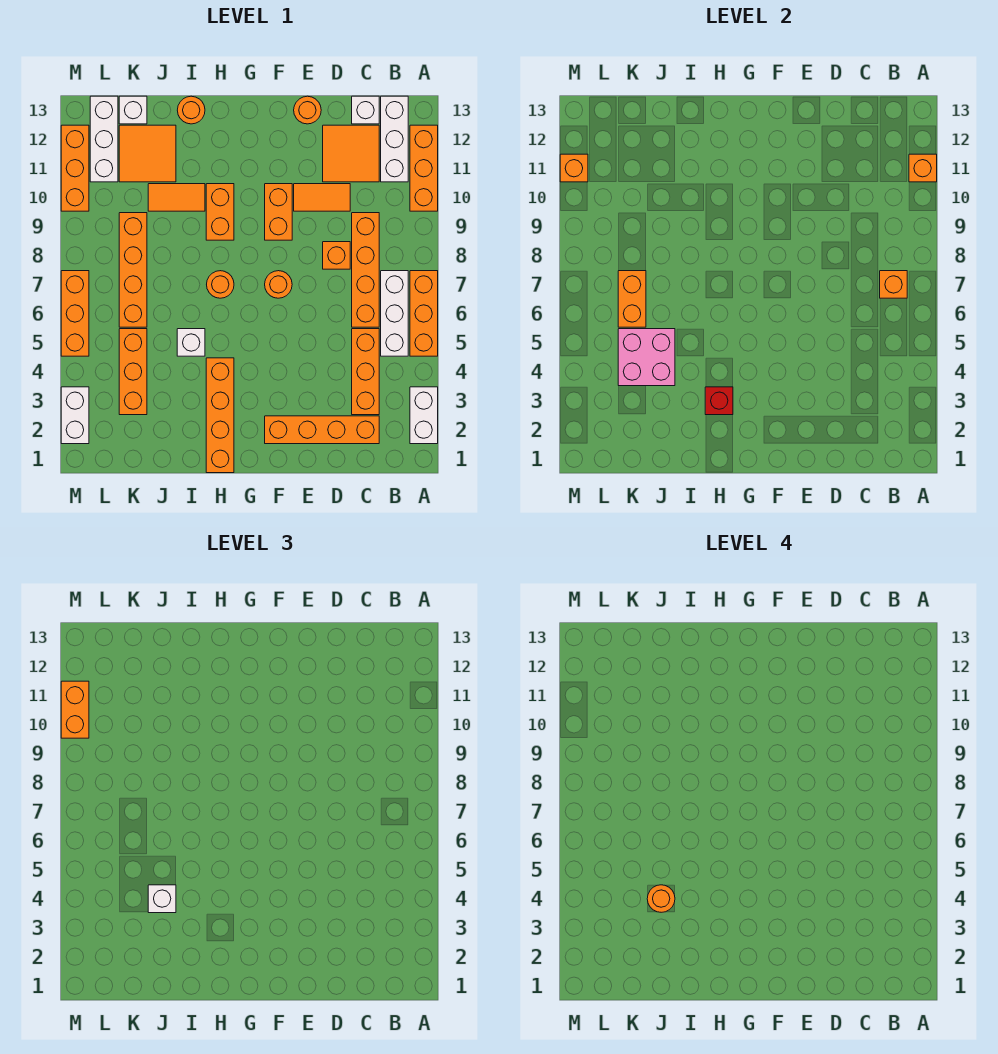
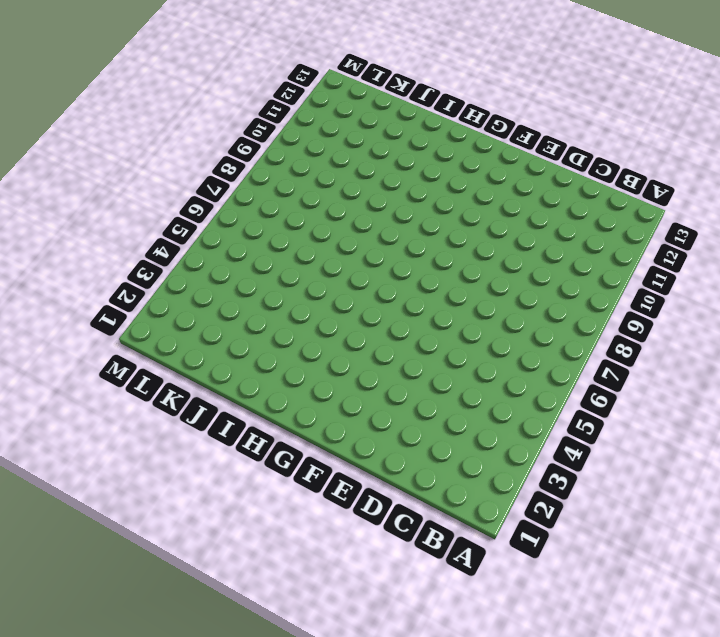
none -> white brick A2:A3 level 1
none -> orange brick A5:A7 level 1
none -> orange brick A10:A12 level 1
none -> white brick B5:B7 level 1

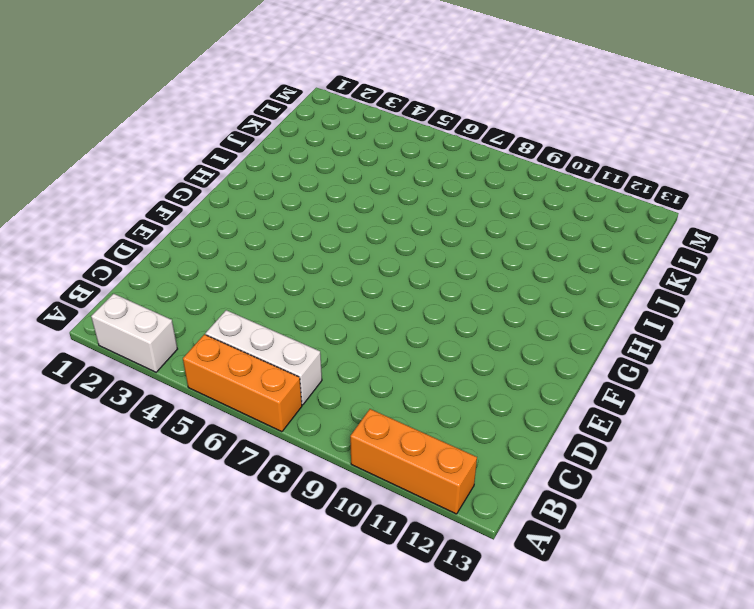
none -> white brick B11:B13 level 1
none -> orange brick C2:F2 level 1
none -> orange brick C3:C5 level 1
none -> orange brick C6:C9 level 1

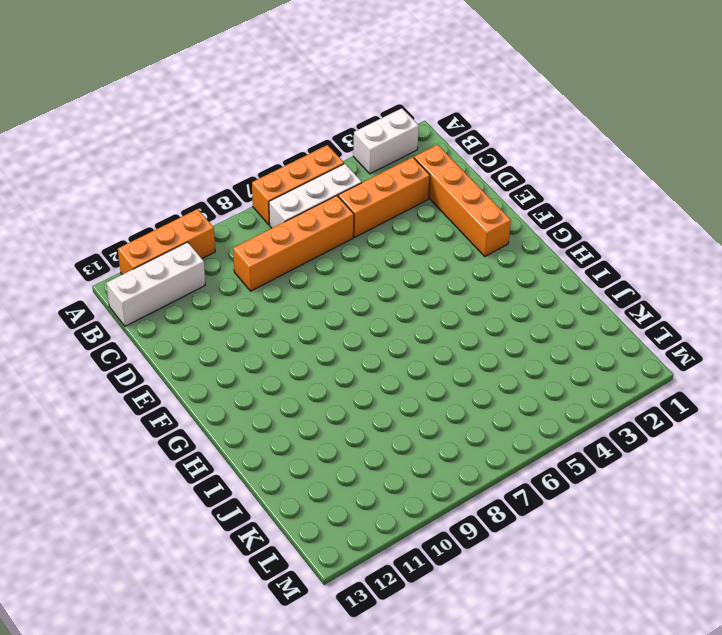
none -> orange tile C11:D12 level 1
none -> white brick C13 level 1
none -> orange brick D8 level 1
none -> orange tile D10:E10 level 1

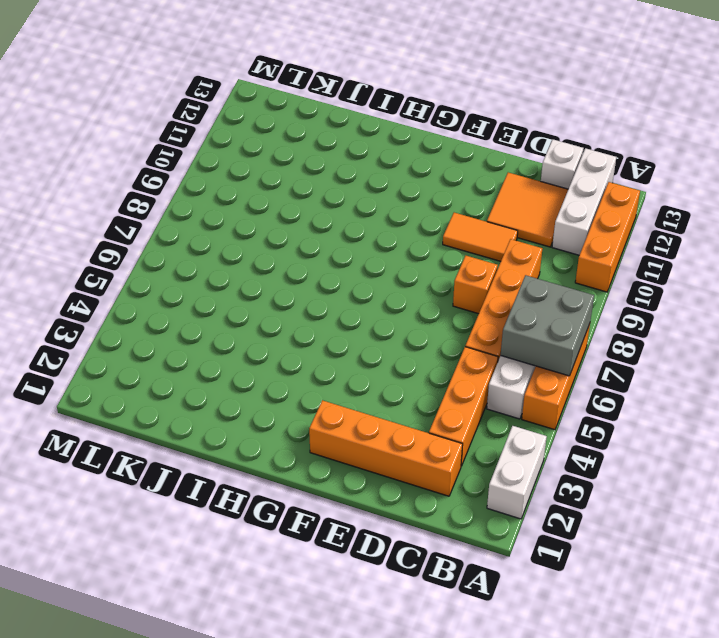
grey brick A6:B7 level 2 -> orange brick B7 level 2
none -> orange round brick E13 level 1
none -> orange round brick F7 level 1
none -> orange brick F9:F10 level 1
none -> orange brick H1:H4 level 1

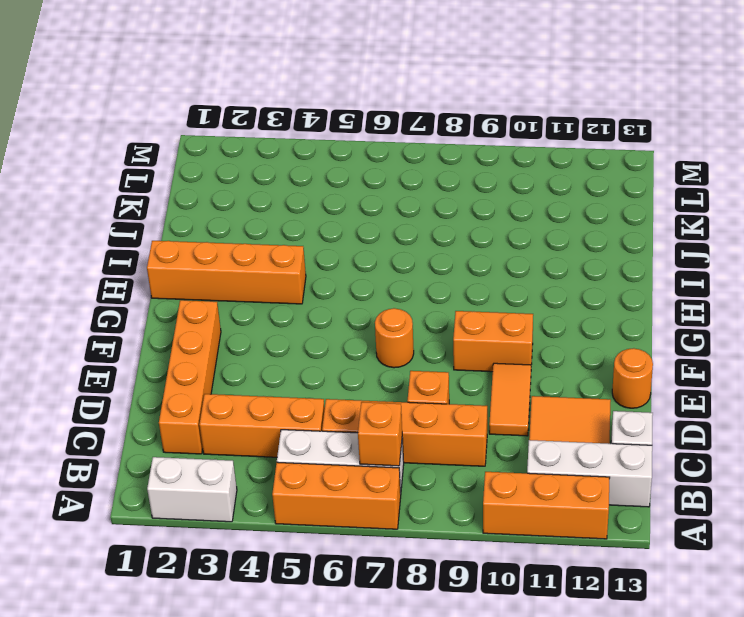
none -> orange round brick H7 level 1
none -> orange brick H9:H10 level 1
none -> white brick I5 level 1
none -> orange tile I10:J10 level 1

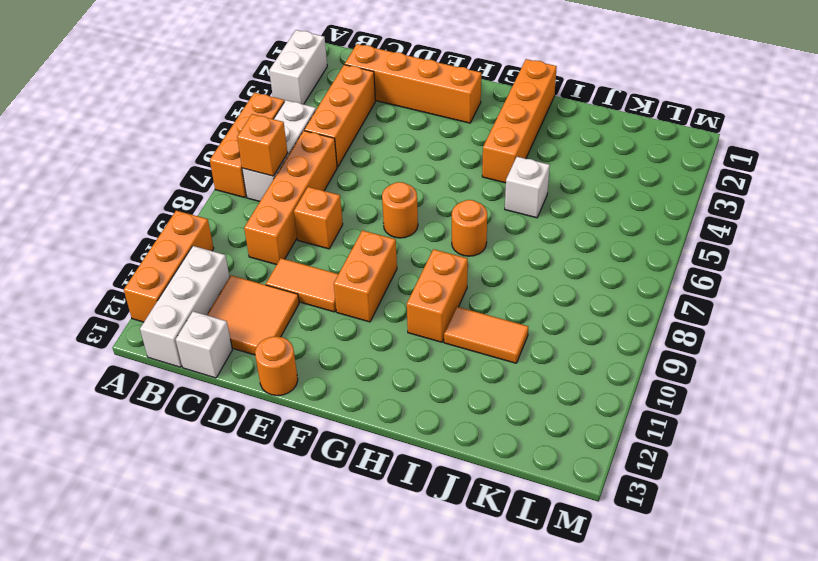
none -> orange round brick I13 level 1
none -> orange tile J11:K12 level 1
none -> orange brick K3:K5 level 1
none -> orange brick K6:K9 level 1

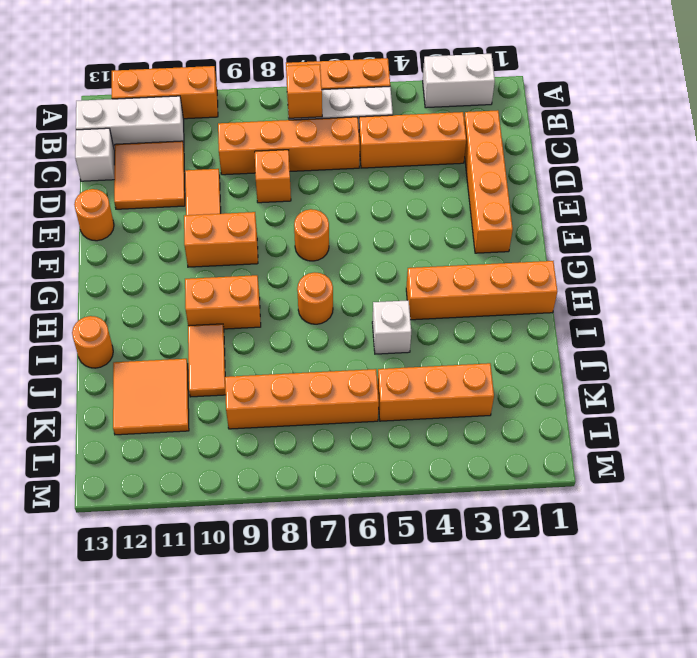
none -> white brick K13 level 1
none -> white brick L11:L13 level 1
none -> white brick M2:M3 level 1
none -> orange brick M5:M7 level 1

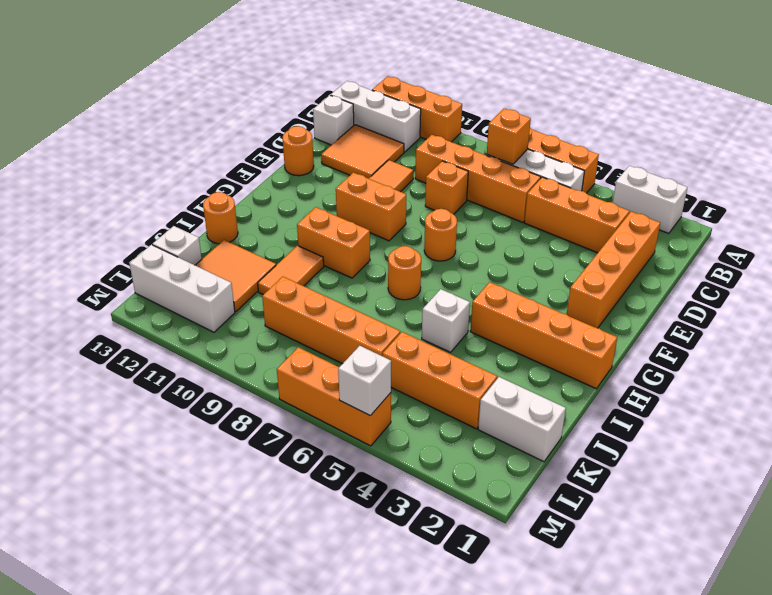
white brick K1:K2 level 1 -> white brick M2:M3 level 1
white brick M5 level 2 -> white brick J4 level 3
none -> orange brick M10:M12 level 1
none -> orange brick A11 level 2
none -> red brick H3 level 2
none -> pink brick J4:K5 level 2

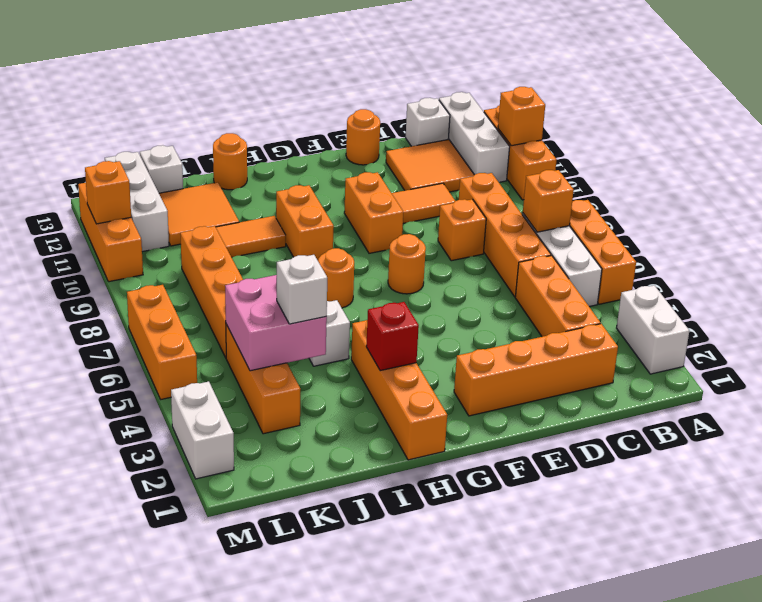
none -> orange brick K6:K7 level 2
none -> orange brick M10:M11 level 3
none -> orange round brick J4 level 4

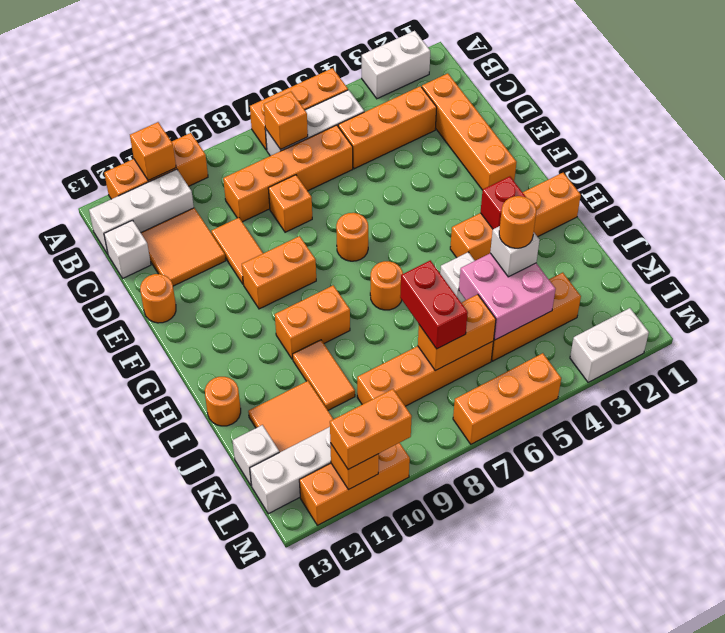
red brick J7:K7 level 3 -> none

